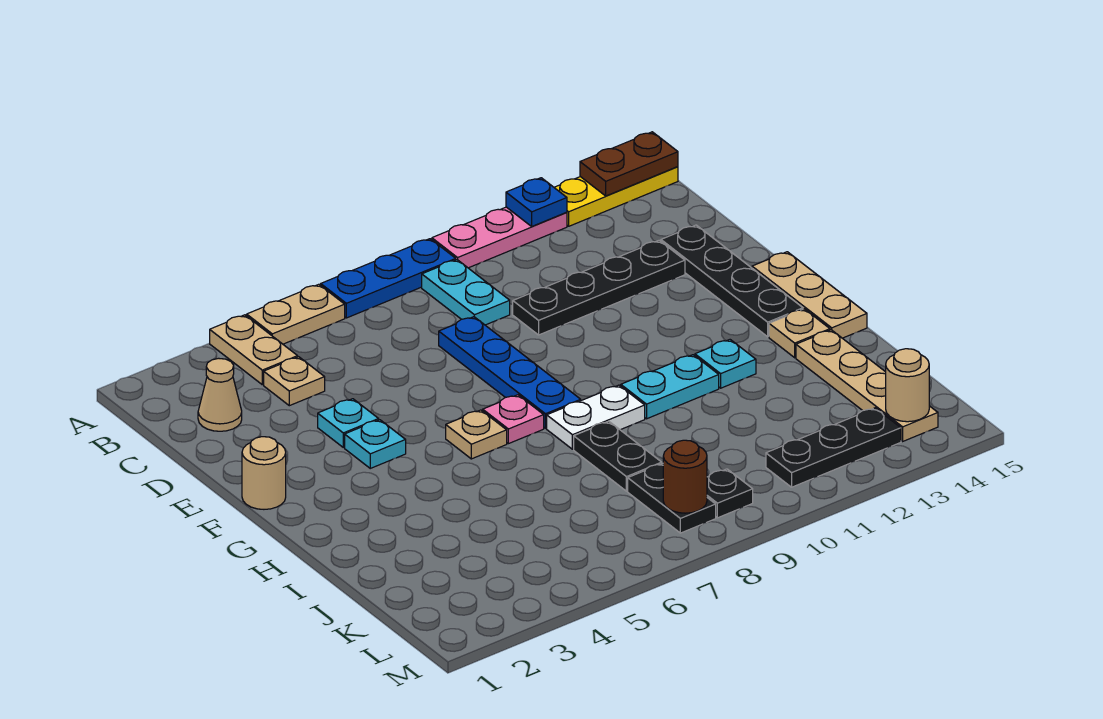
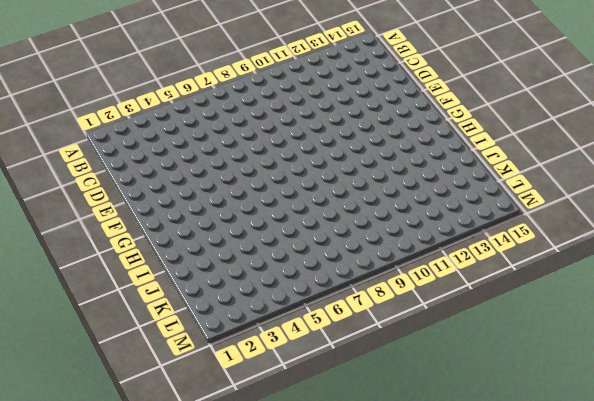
none -> tan plate A4:B4 level 1
none -> tan plate A5:A6 level 1
none -> blue plate A7:A9 level 1
none -> pink plate A10:A12 level 1

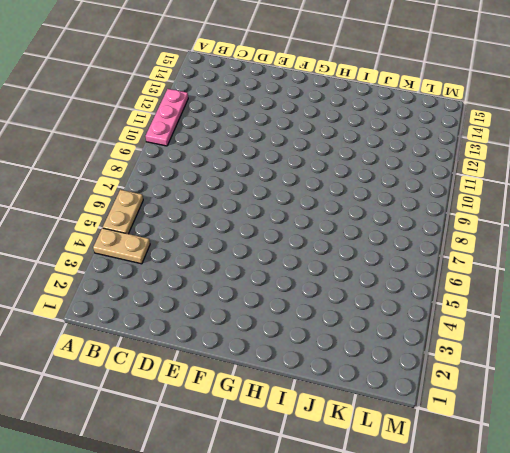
none -> blue plate A7:A9 level 1
none -> yellow plate A13:A15 level 1
none -> cyan plate B9:C9 level 1
none -> tan cone C2 level 1

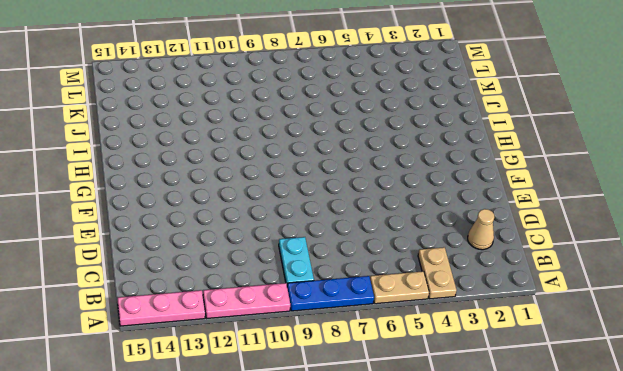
pink plate A13:A15 level 1 -> yellow plate A13:A15 level 1
none -> tan plate C4 level 1
none -> blue plate D8:G8 level 1
none -> black plate D10:D13 level 1
none -> black plate D14:G14 level 1

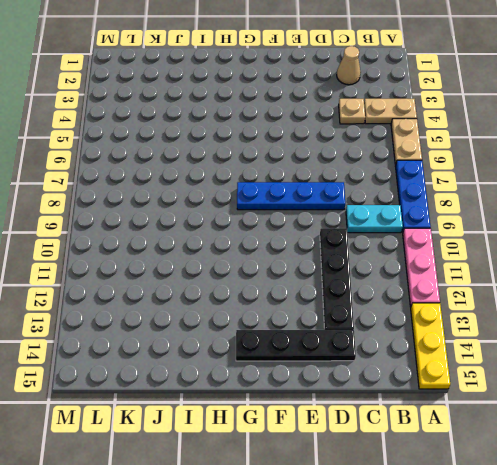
none -> cyan plate E4 level 1
none -> tan round brick F1 level 1
none -> cyan plate F4 level 1
none -> tan plate F15:H15 level 1

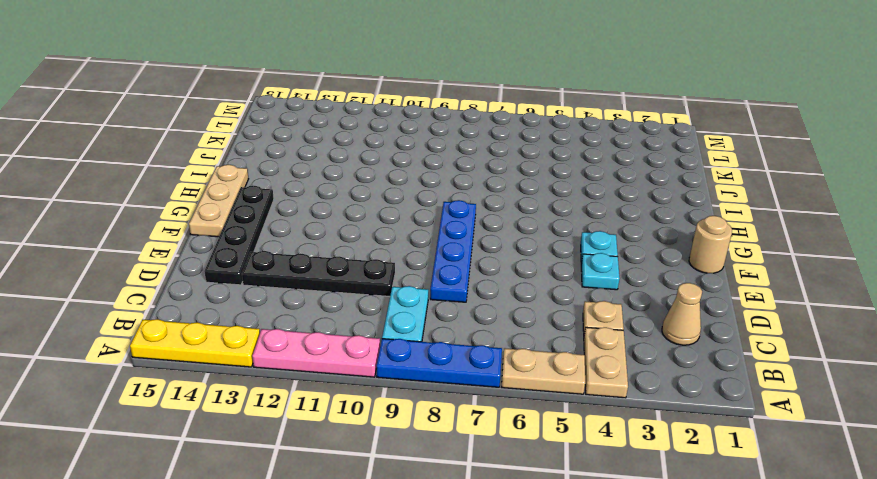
none -> tan plate G6 level 1
none -> pink plate G7 level 1
none -> white plate H8:H9 level 1
none -> cyan plate H10:H11 level 1

